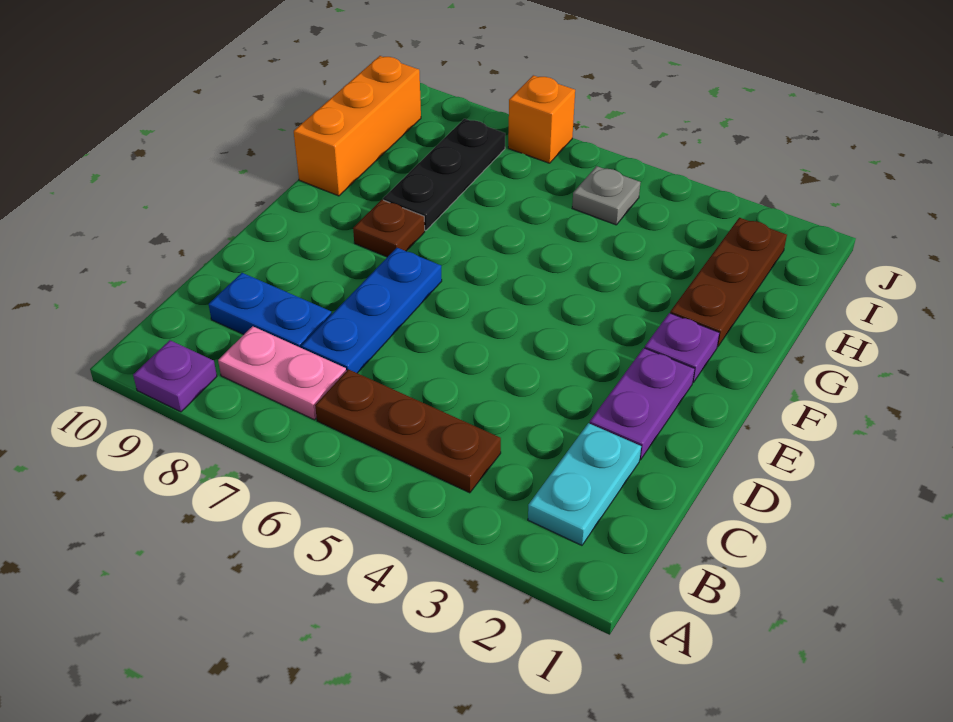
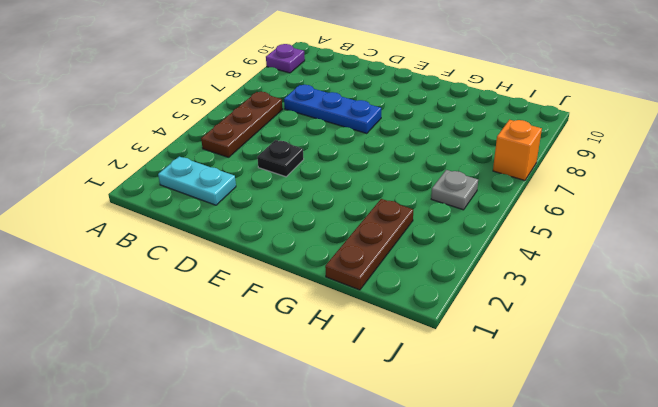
black plate D4 level 1 -> none
brown plate H1:H3 level 1 -> brown plate G2:I2 level 1
none -> pink plate B7:B8 level 1
none -> blue plate C8:C9 level 1
none -> purple plate D2:E2 level 1

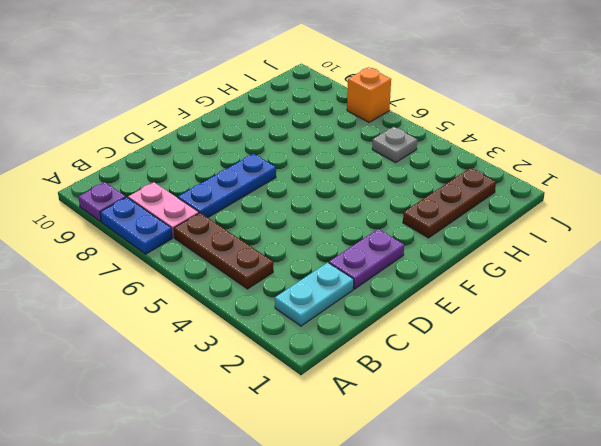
blue plate A7:A8 level 1 -> blue plate C8:C9 level 1
none -> purple plate F2 level 1
none -> brown plate F8 level 1
none -> black plate G8:I8 level 1

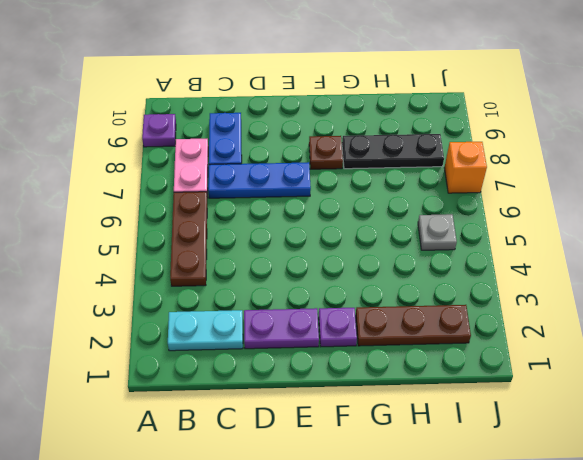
none -> orange brick G10:I10 level 1

